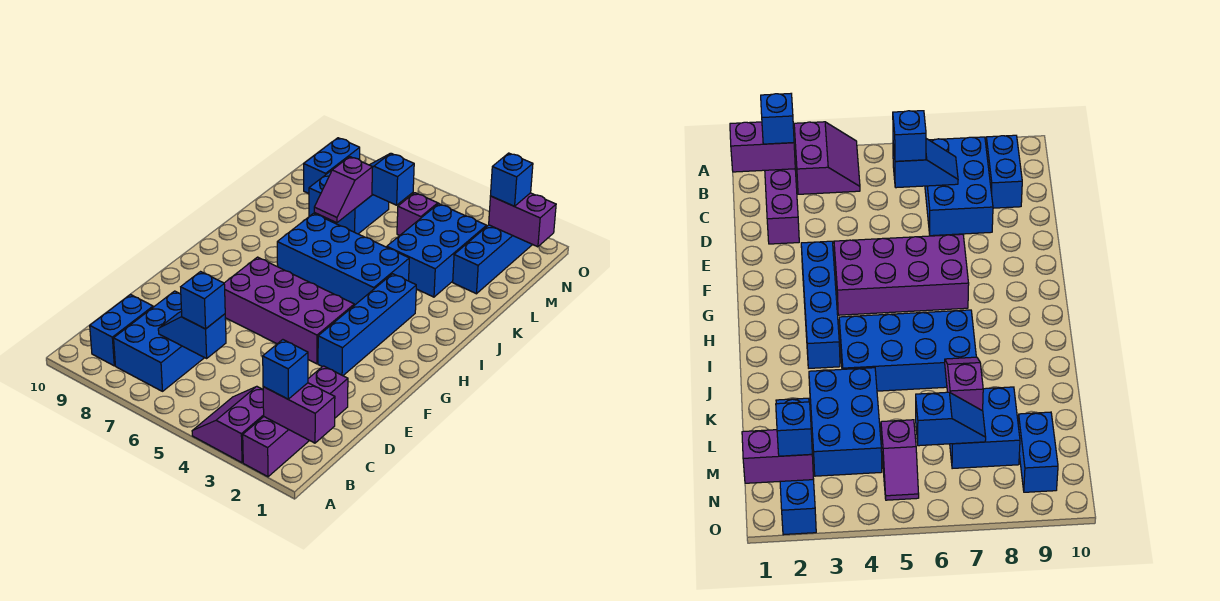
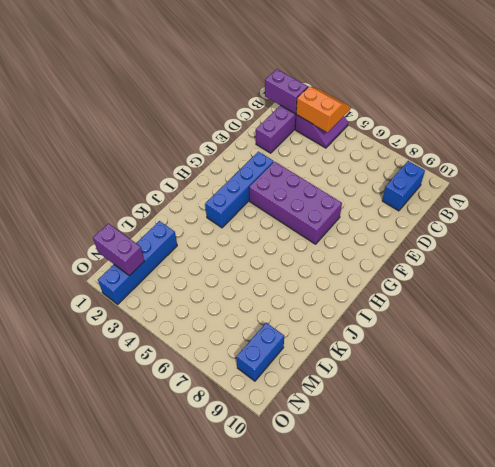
orange slope A3:B4 level 2 top B -> none
none -> blue brick B7:D8 level 1
none -> blue brick I4:J7 level 1
none -> blue brick K3:M4 level 1

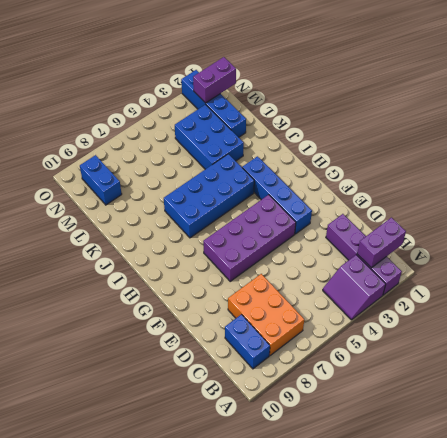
orange brick B7:D8 level 1 -> blue brick B7:D8 level 1
none -> blue brick L7:M8 level 1
none -> purple slope M5:N5 level 1 top M
none -> blue slope C6:C7 level 2 top 6

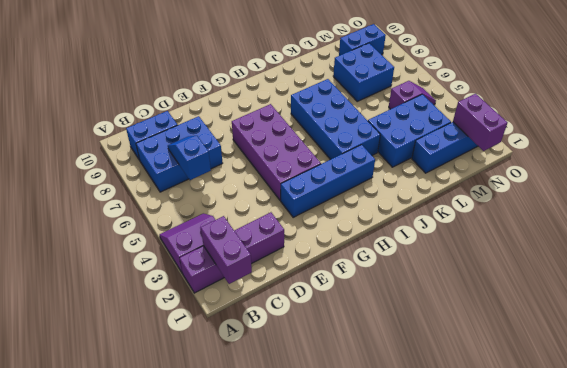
none -> purple slope K7:L7 level 2 top L
none -> blue slope M6:M7 level 2 top 6
none -> blue brick B2 level 3

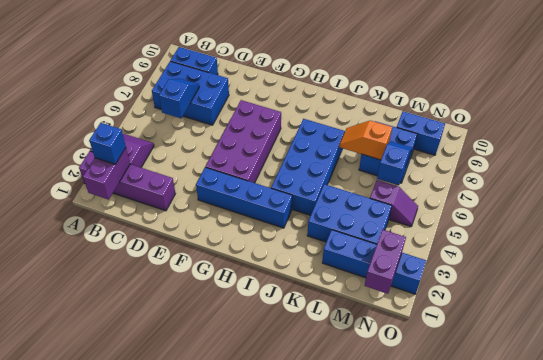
orange slope K7:L7 level 2 top L -> purple slope K7:L7 level 2 top L
none -> blue brick C6 level 3
none -> blue brick N2 level 3

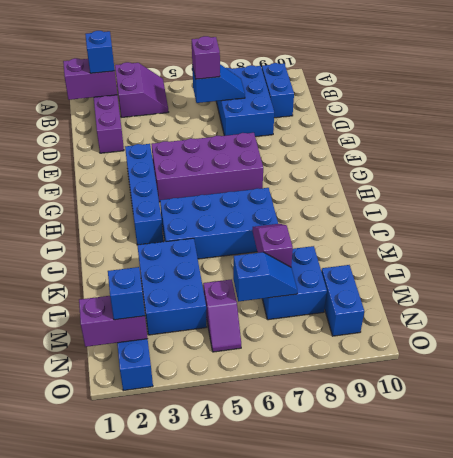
purple brick C6 level 3 -> blue brick C6 level 3

